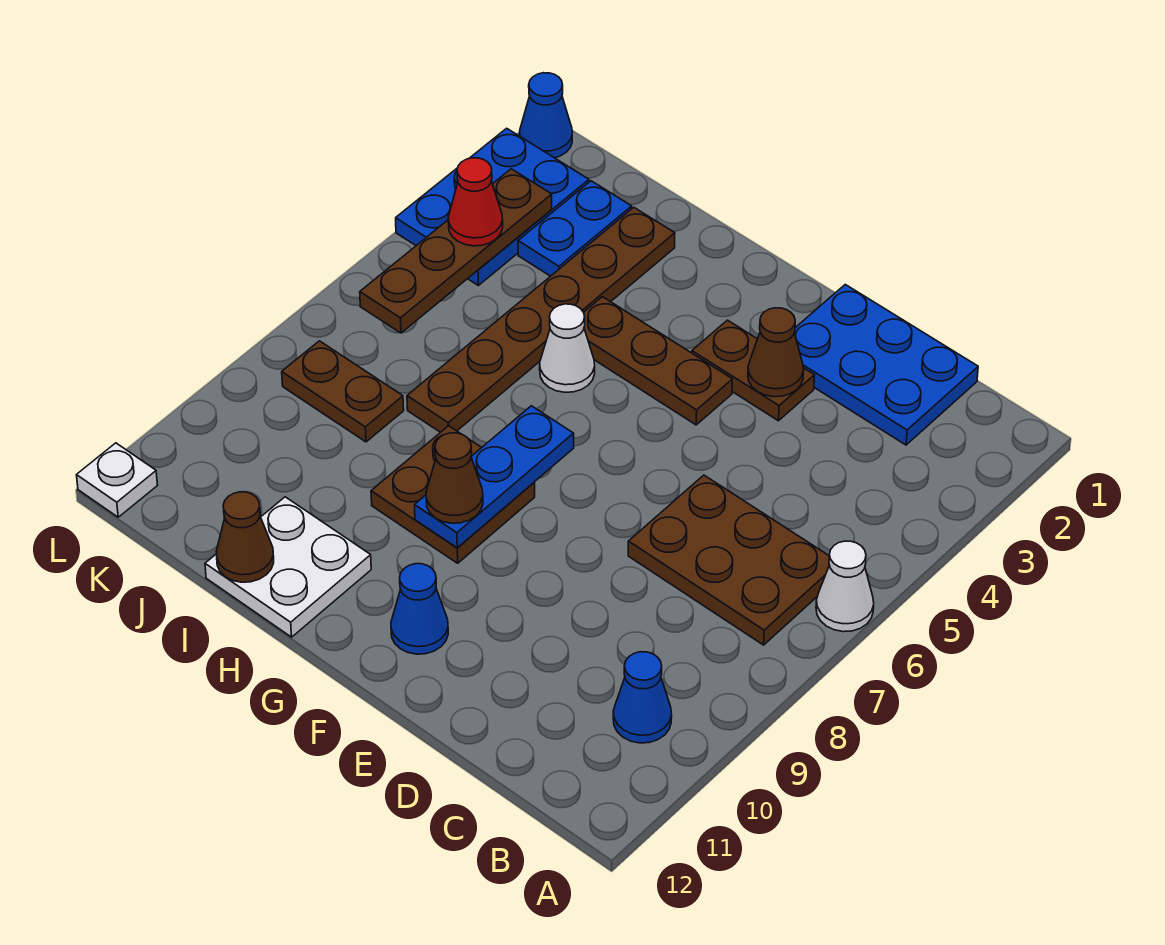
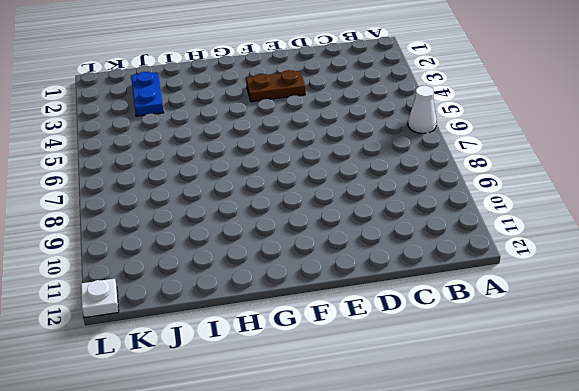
none -> brown plate B6:D7 level 1
none -> blue cone B10 level 1
none -> blue plate C1:E2 level 1

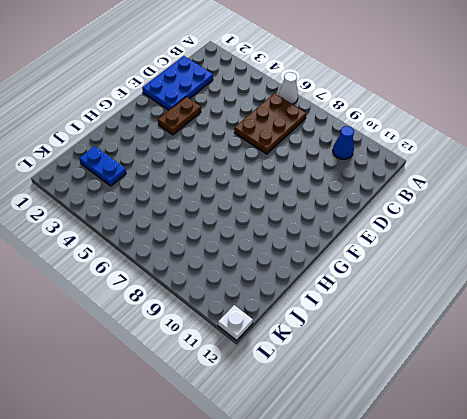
none -> brown plate F4:H4 level 1
none -> blue cone F11 level 1
none -> brown plate G8:H9 level 1

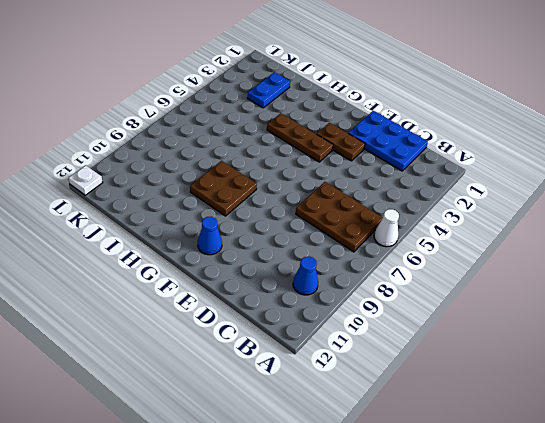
none -> white cone H5 level 1
none -> white plate H11:I12 level 1
none -> brown plate I2:I7 level 1

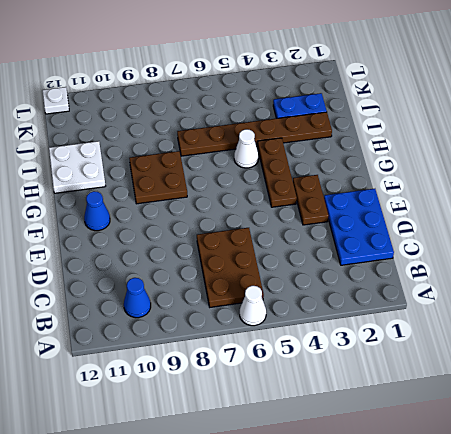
none -> brown plate J8:K8 level 1
none -> blue plate K2:L4 level 1
none -> blue cone L1 level 1

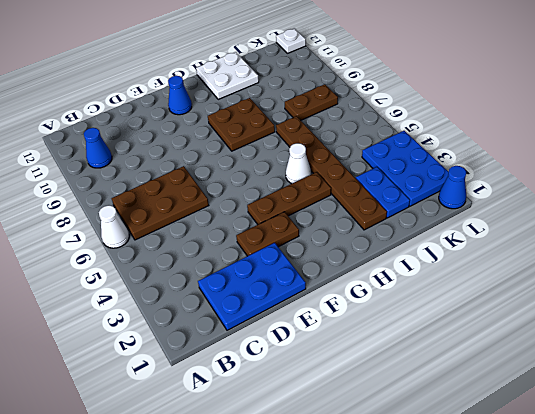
none -> brown cone E3 level 2
none -> blue plate G7:G9 level 2
none -> brown cone I12 level 2

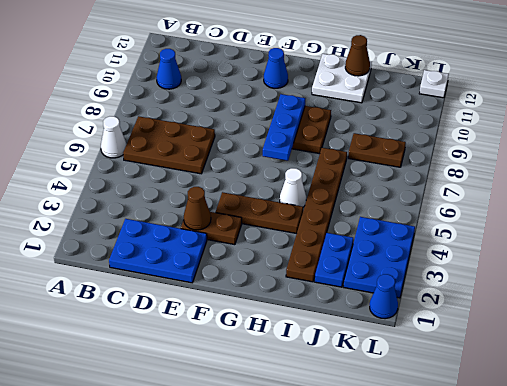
none -> brown plate K3:K6 level 2
none -> brown cone G9 level 3
none -> red cone K4 level 3

